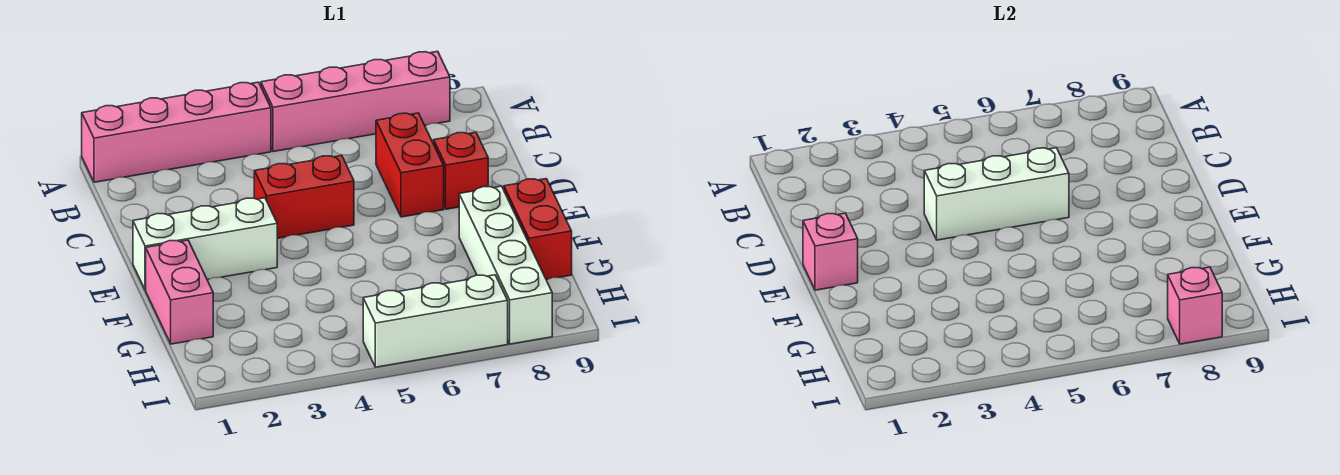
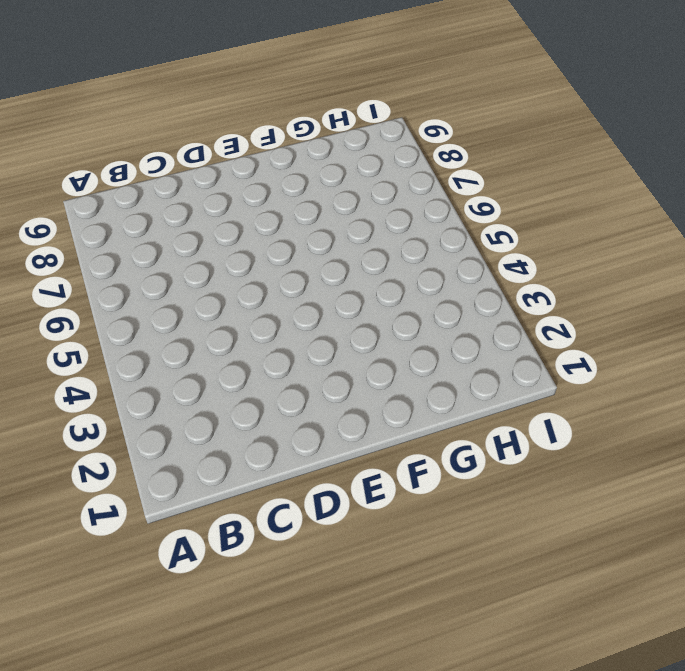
none -> pink brick A1:A4 level 1
none -> pink brick A5:A8 level 1
none -> red brick C7:D7 level 1

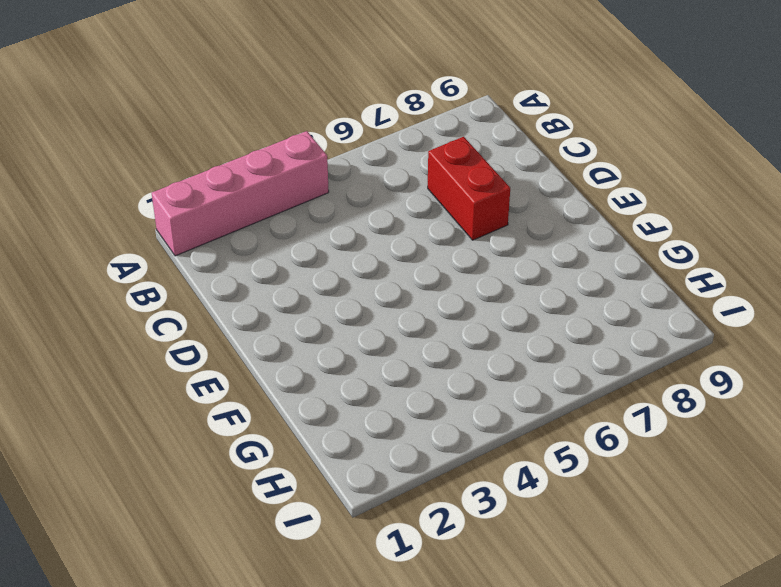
none -> pink brick A5:A8 level 1
none -> red brick D4:D5 level 1
none -> red brick D8 level 1

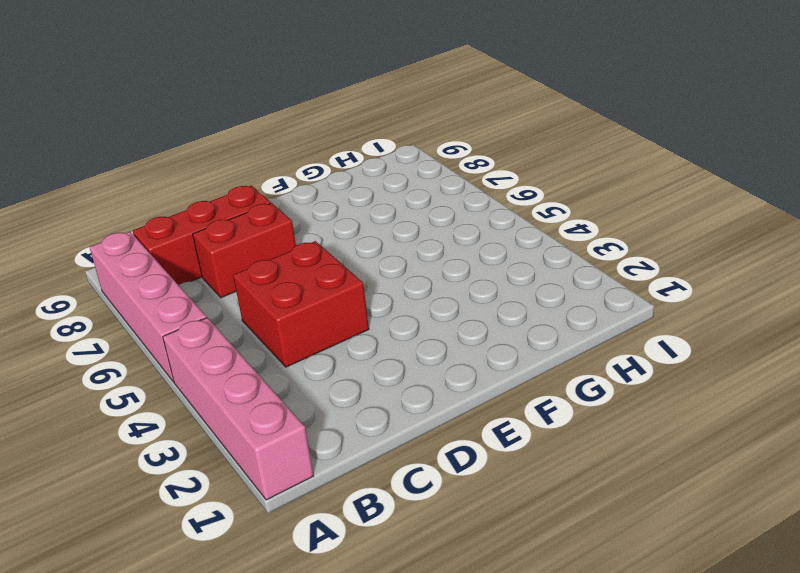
red brick B8:D8 level 1 -> red brick D8 level 1
red brick C4:D5 level 1 -> red brick D4:D5 level 1
none -> white brick E1:E3 level 1
none -> pink brick F1:G1 level 1
none -> white brick F8:I8 level 1

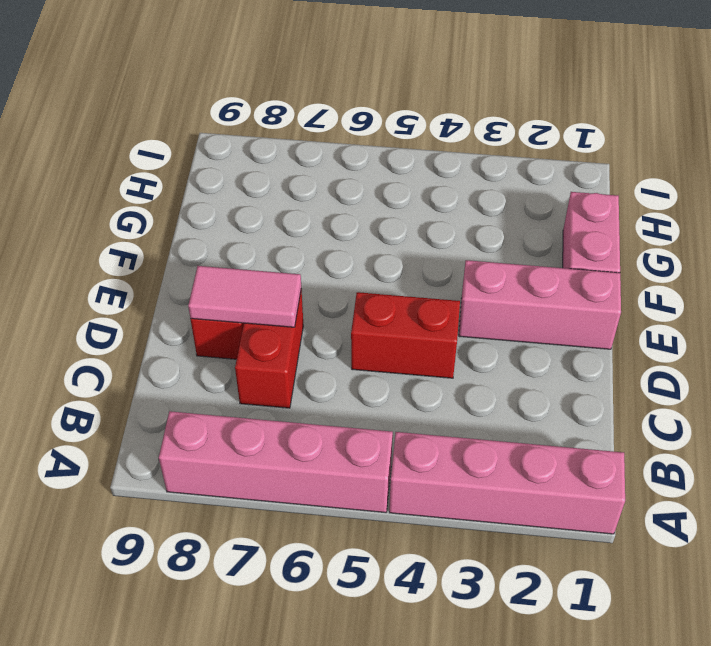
pink tile D7:D8 level 2 -> none
pink brick E1:E3 level 1 -> white brick E1:E3 level 1
none -> white brick F8:I8 level 1
none -> red brick F9:G9 level 1
none -> white brick I5:I7 level 1

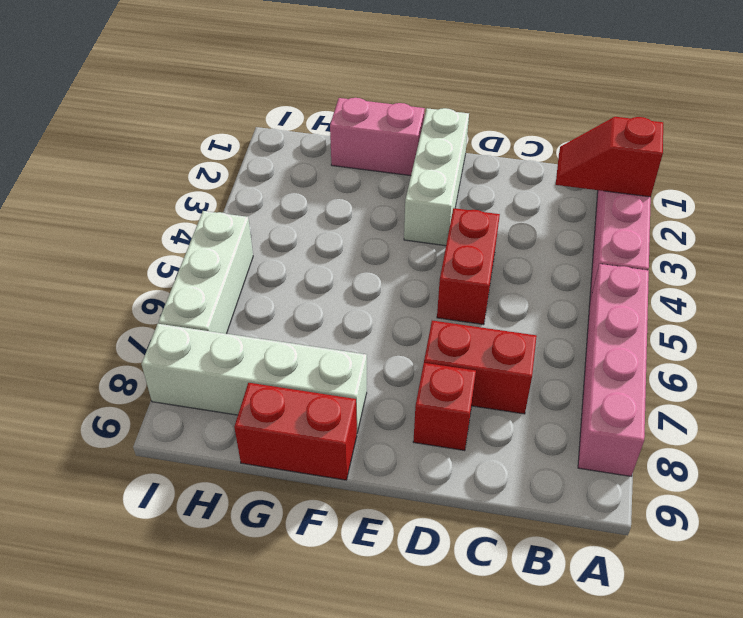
red slope A2:B2 level 2 top A -> none
none -> white brick D4:D6 level 2
none -> pink brick E1 level 2
none -> pink brick I8 level 2

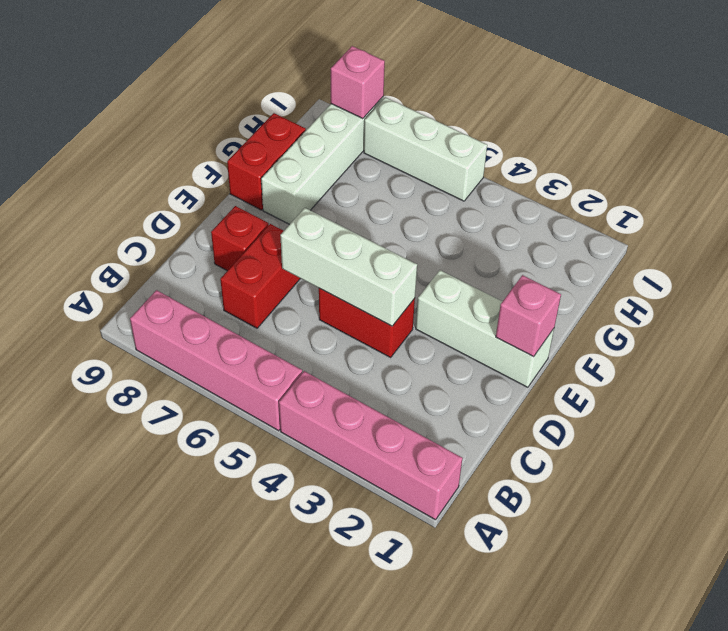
none -> pink brick F1:G1 level 1

